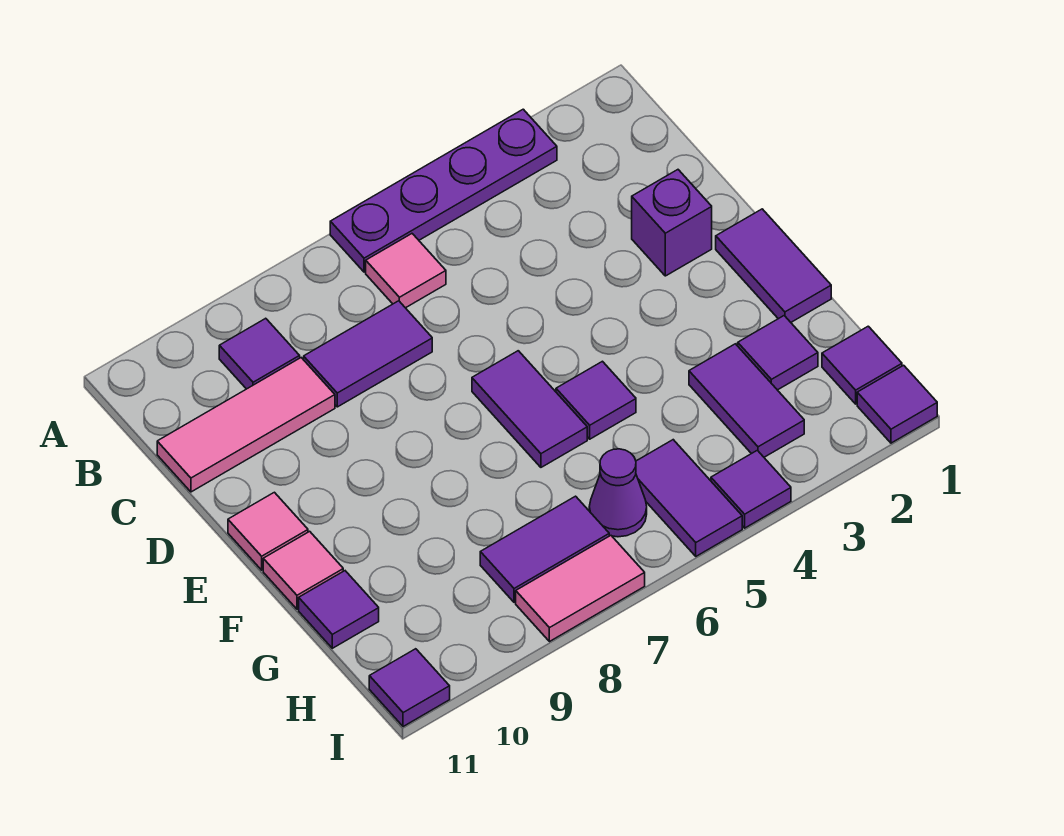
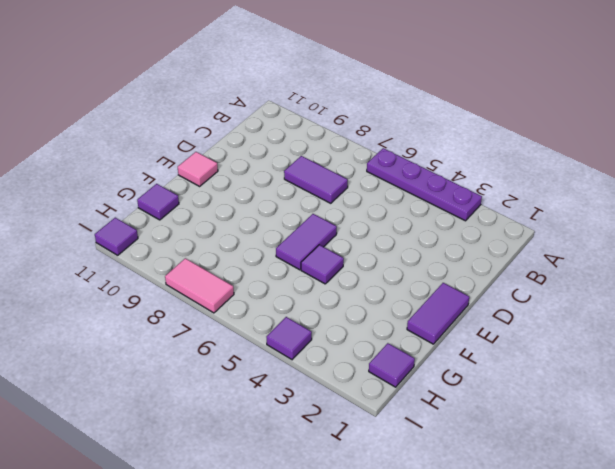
none -> pink tile B6 level 1
none -> purple tile B9 level 1
none -> pink tile C9:C11 level 1

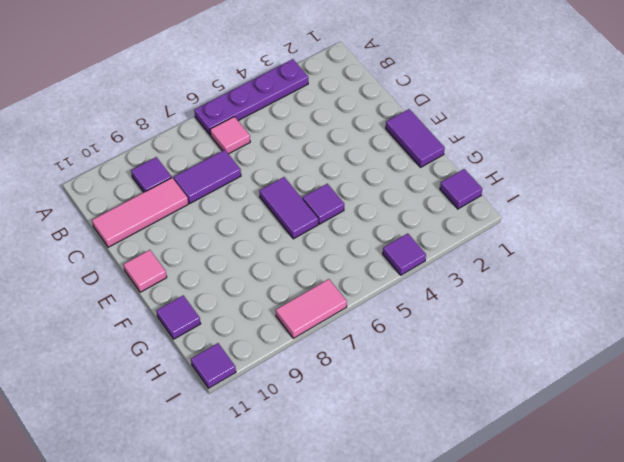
none -> purple brick D2 level 1
none -> pink tile F11 level 1
none -> purple tile G2 level 1

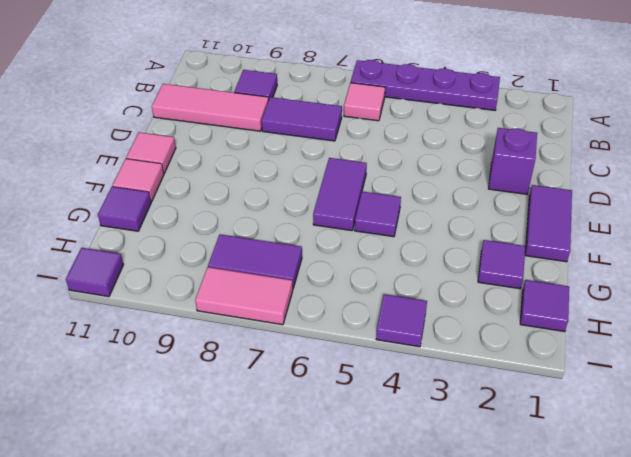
none -> purple tile G3:H3 level 1
none -> purple tile H5:I5 level 1
none -> purple cone H6 level 1

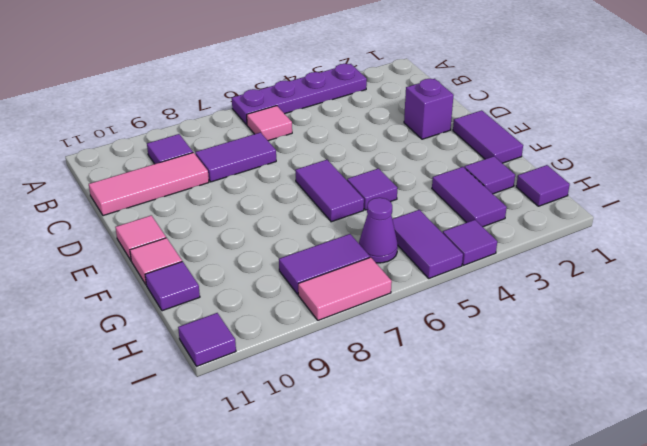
none -> purple tile I1 level 1

